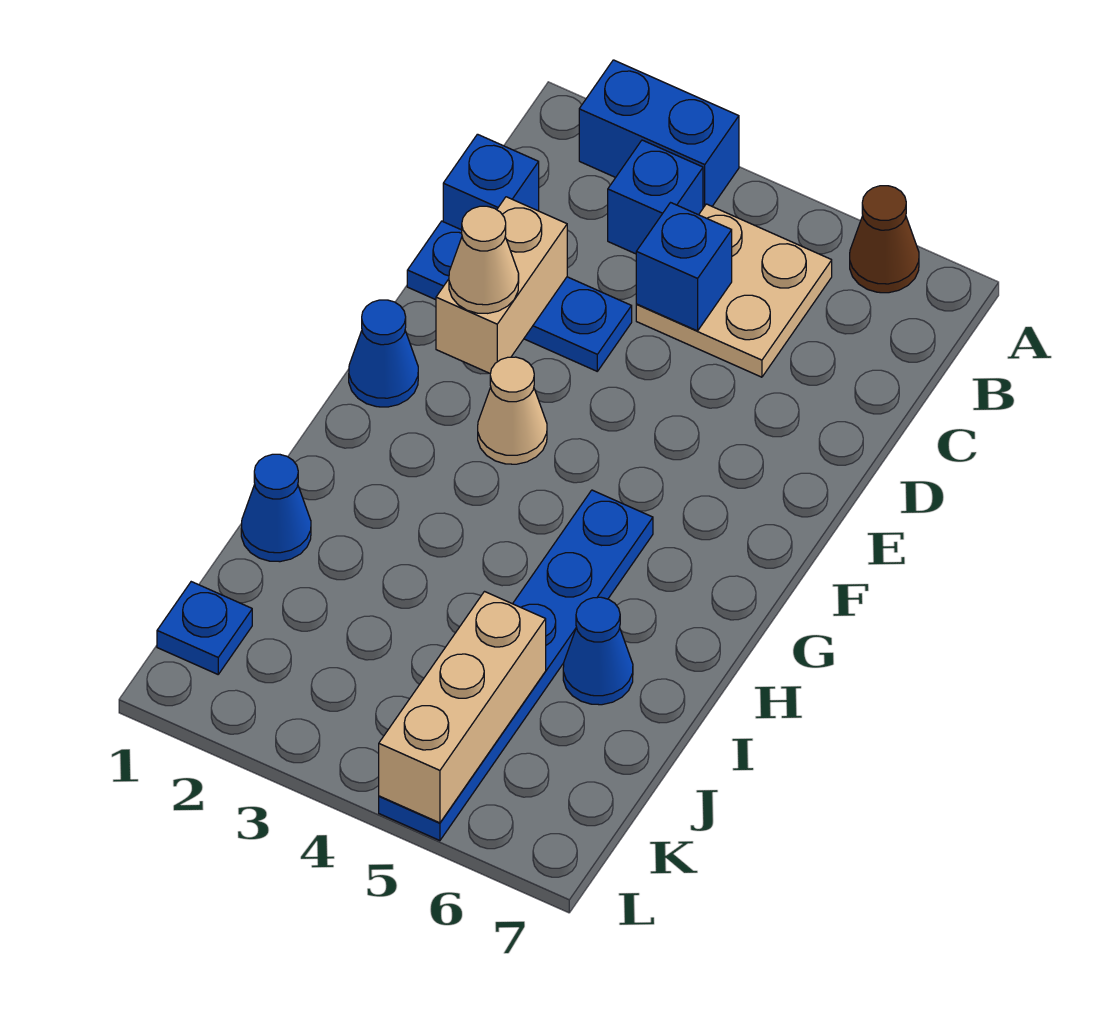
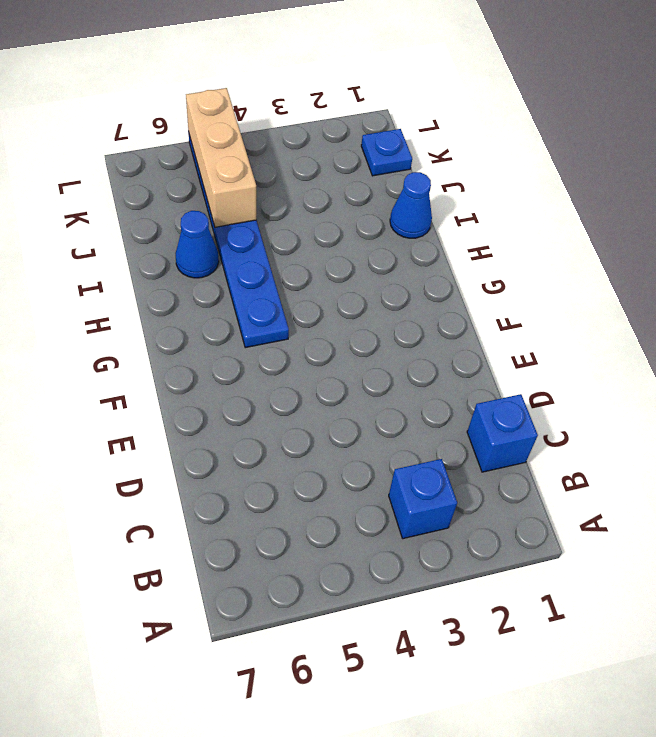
none -> blue brick A2:A3 level 1
none -> brown cone A6 level 1
none -> tan plate B4:C5 level 1

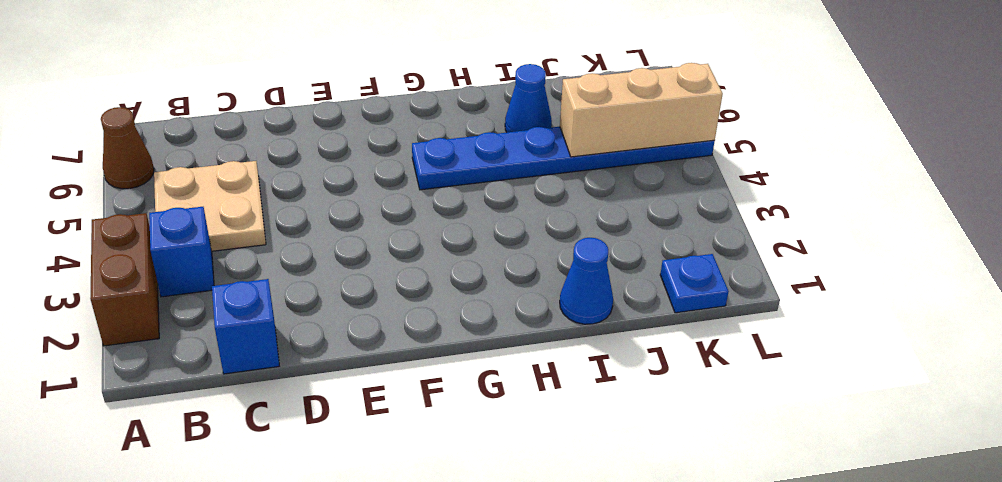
brown brick A2:A3 level 1 -> blue brick A2:A3 level 1
none -> blue plate D1:D3 level 1
none -> blue cone F1 level 1
none -> tan cone F3 level 1

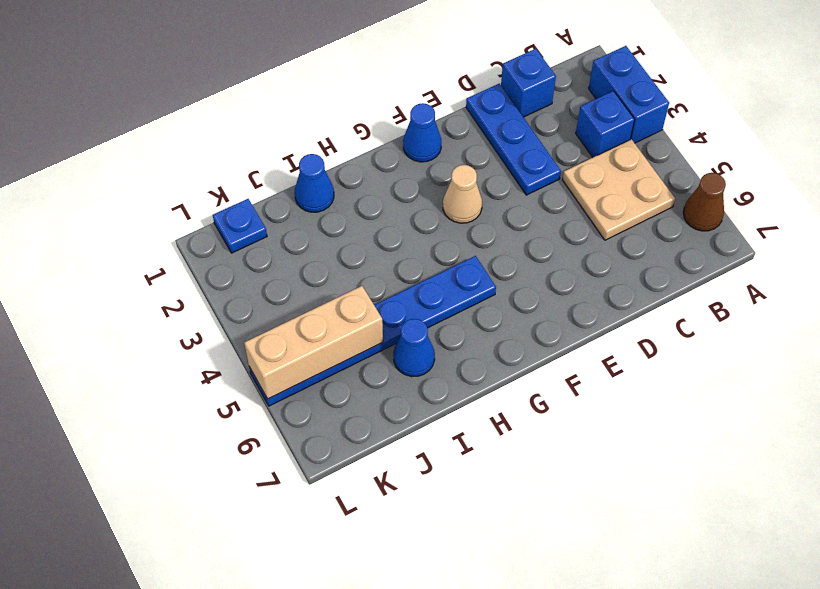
none -> blue brick C4 level 2
none -> tan brick D2:E2 level 2
none -> tan cone E2 level 3

